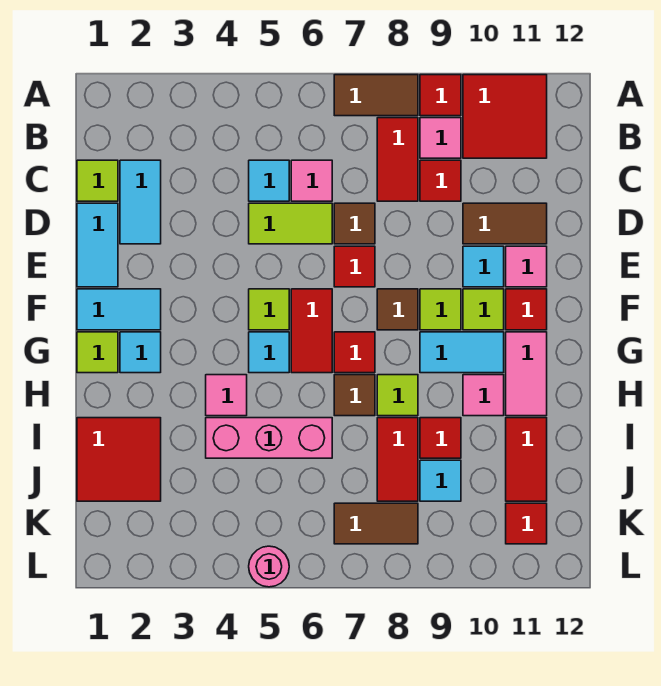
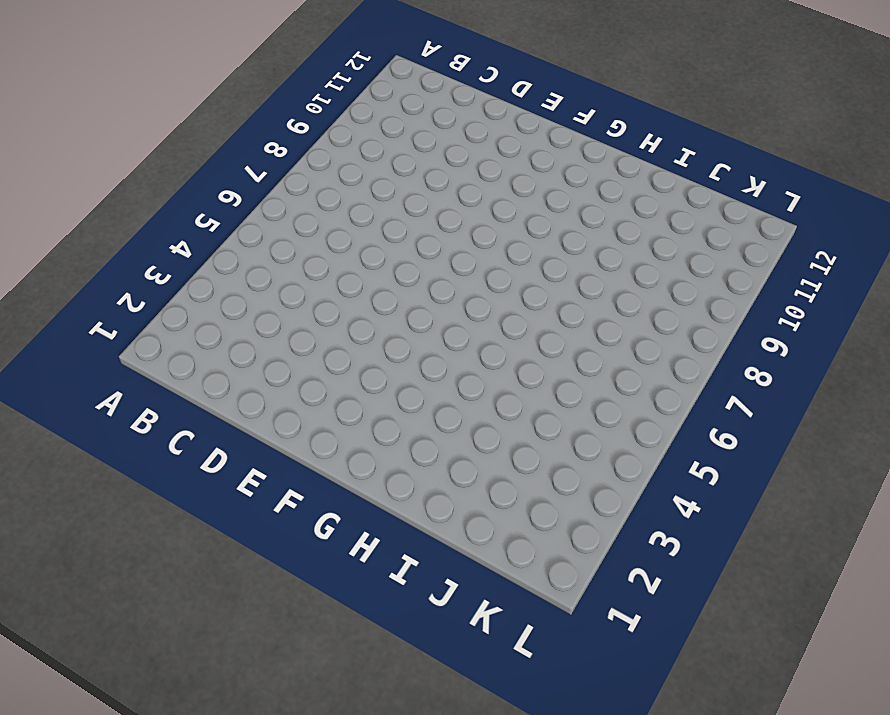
none -> brown tile A7:A8 level 1
none -> red tile A9 level 1
none -> red tile A10:B11 level 1
none -> red tile B8:C8 level 1

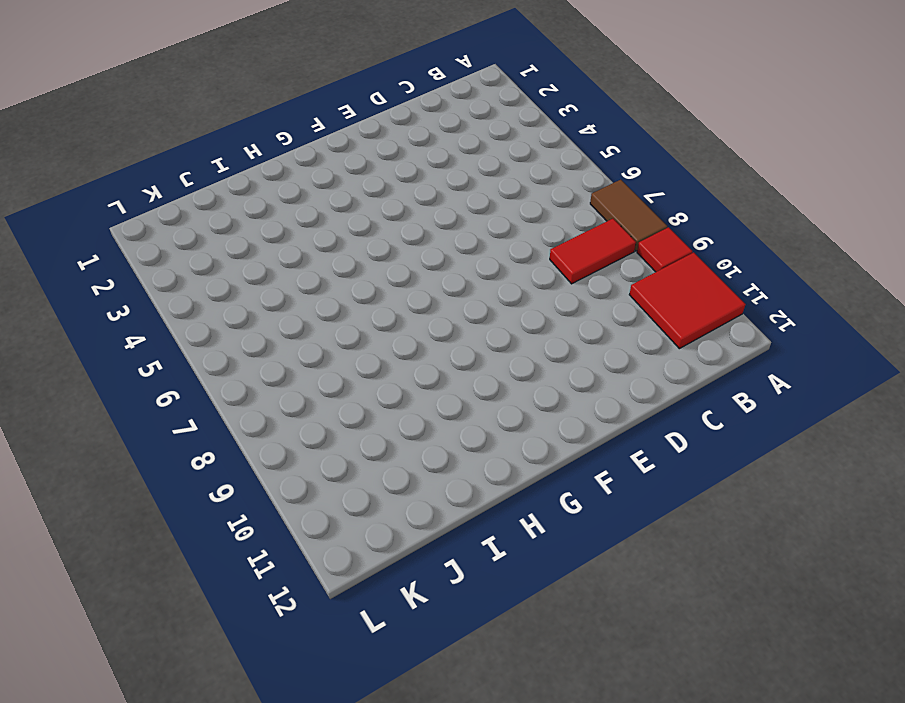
none -> pink tile B9 level 1
none -> lime tile C1 level 1
none -> cyan tile C2:D2 level 1
none -> cyan tile C5 level 1

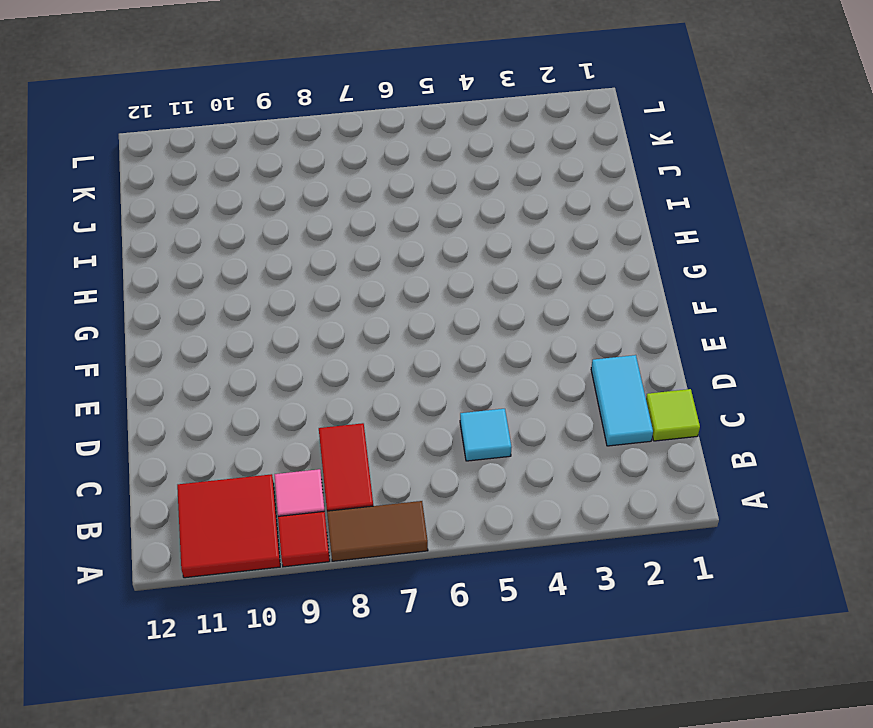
none -> pink tile C6 level 1
none -> red tile C9 level 1
none -> cyan tile D1:E1 level 1
none -> lime tile D5:D6 level 1

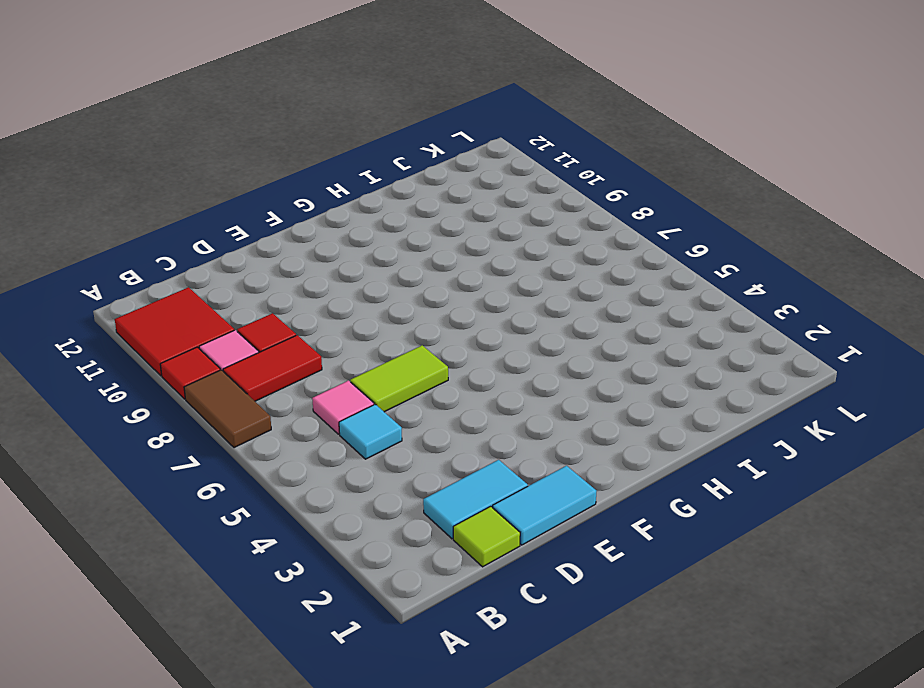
lime tile D6:E6 level 1 -> lime tile D5:D6 level 1
none -> brown tile D7 level 1
none -> brown tile D10:D11 level 1
none -> red tile E7 level 1
none -> cyan tile E10 level 1

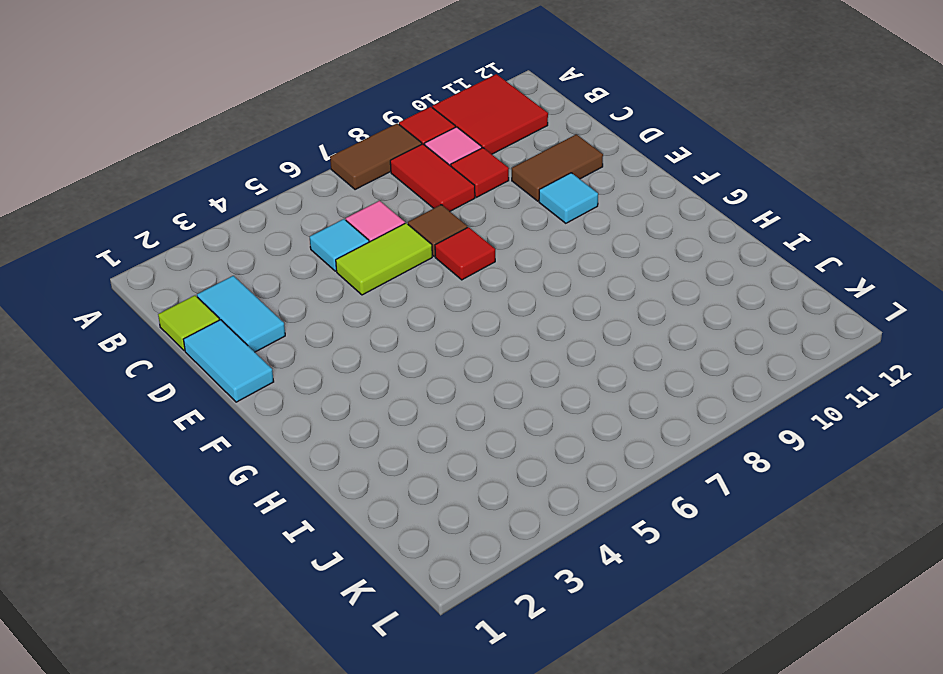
none -> pink tile E11 level 1
none -> cyan tile F1:F2 level 1
none -> lime tile F5 level 1
none -> red tile F6:G6 level 1

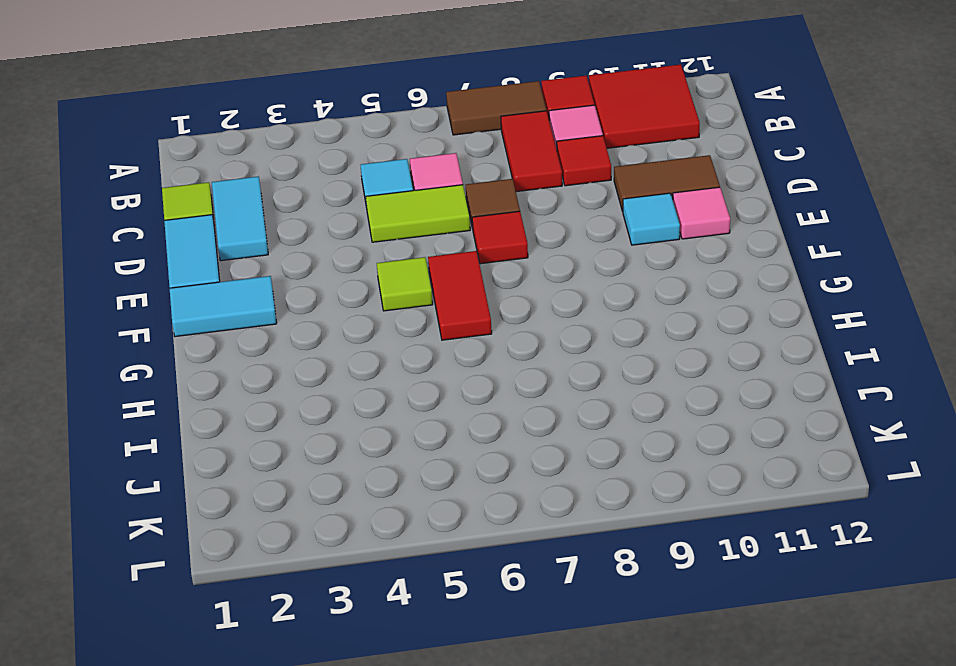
none -> brown tile F8 level 1
none -> lime tile F9 level 1
none -> lime tile F10 level 1
none -> red tile F11 level 1

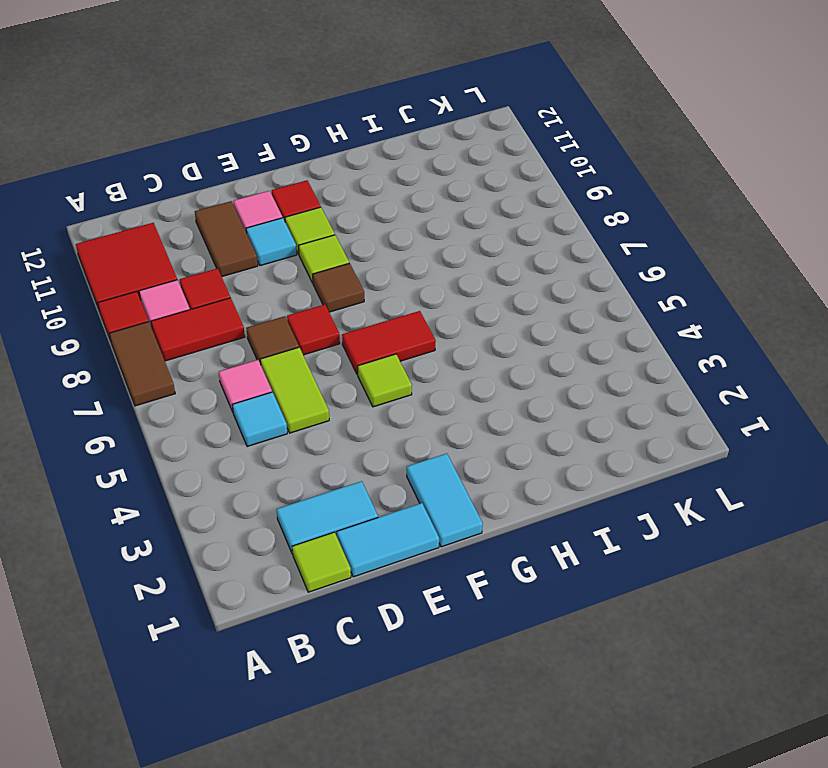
none -> lime tile G1 level 1
none -> cyan tile G2 level 1
none -> cyan tile G5 level 1
none -> red tile G7 level 1

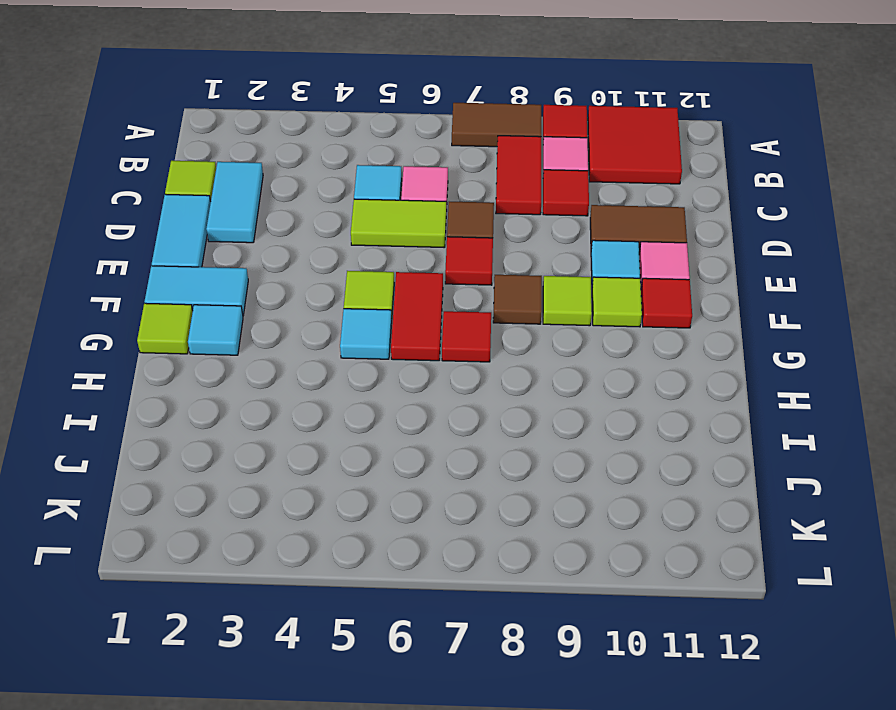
none -> cyan tile G9:G10 level 1
none -> pink tile G11:H11 level 1
none -> pink tile H4 level 1
none -> brown tile H7 level 1

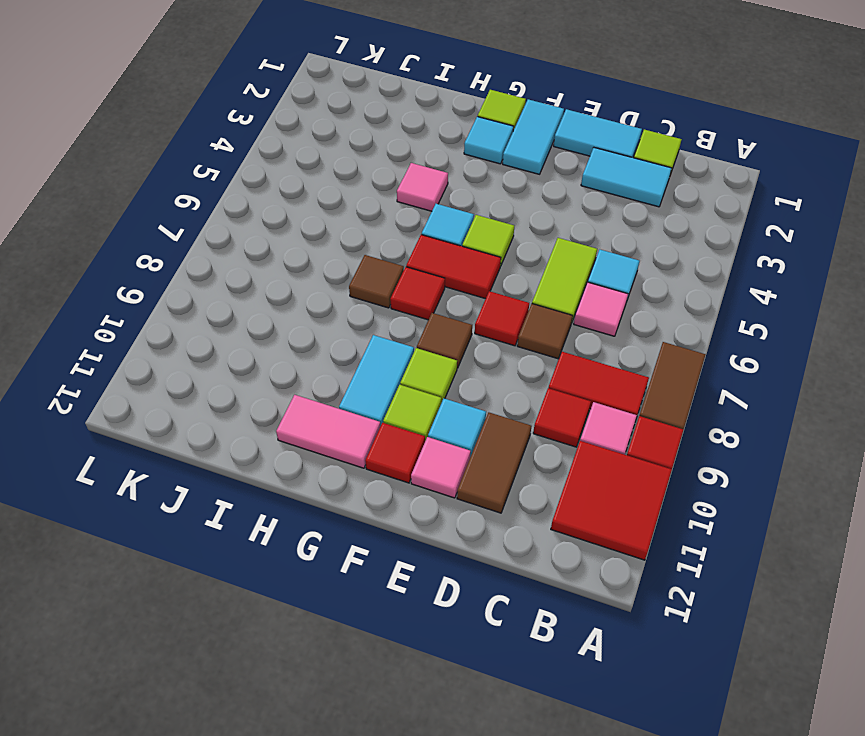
none -> lime tile H8 level 1
none -> pink tile H10 level 1
none -> red tile I1:J2 level 1
none -> pink brick I4:I6 level 1

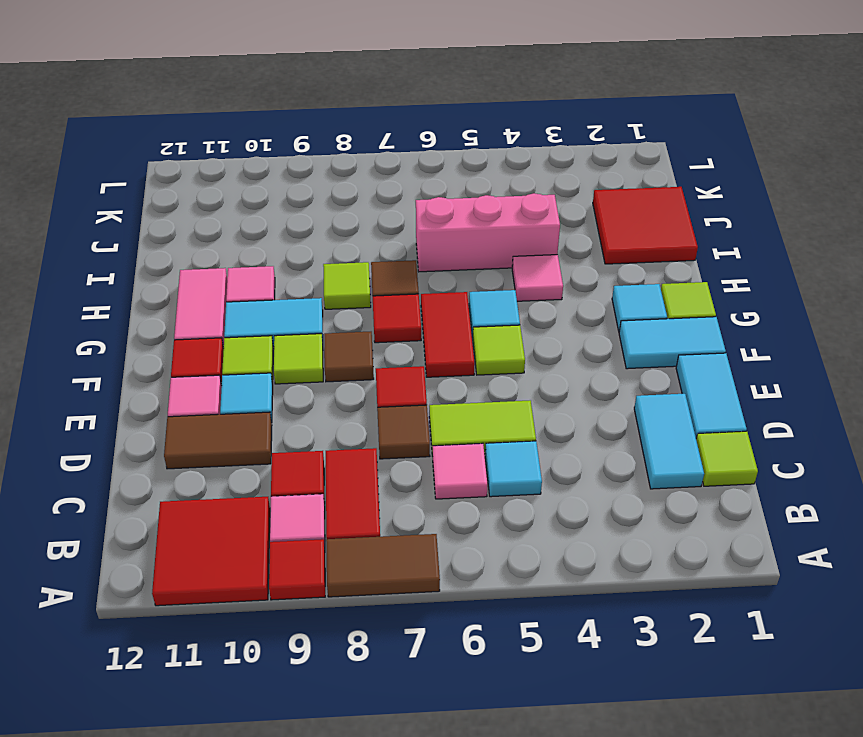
none -> red tile I8:J8 level 1
none -> red tile I9 level 1
none -> red tile I11:J11 level 1
none -> cyan tile J9 level 1

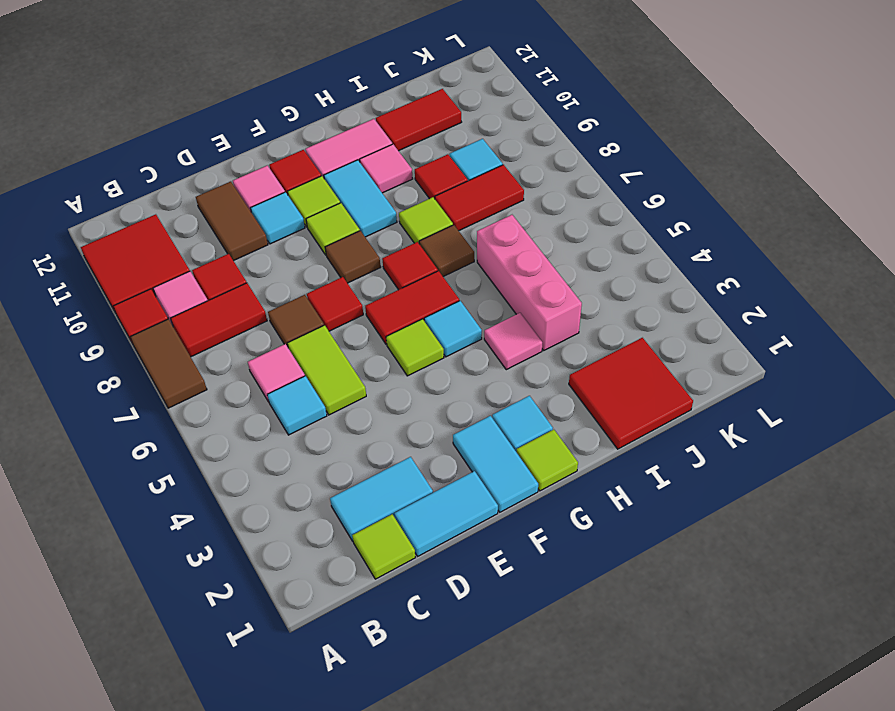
none -> brown tile K7:K8 level 1
none -> red tile K11 level 1
none -> pink round brick L5 level 1

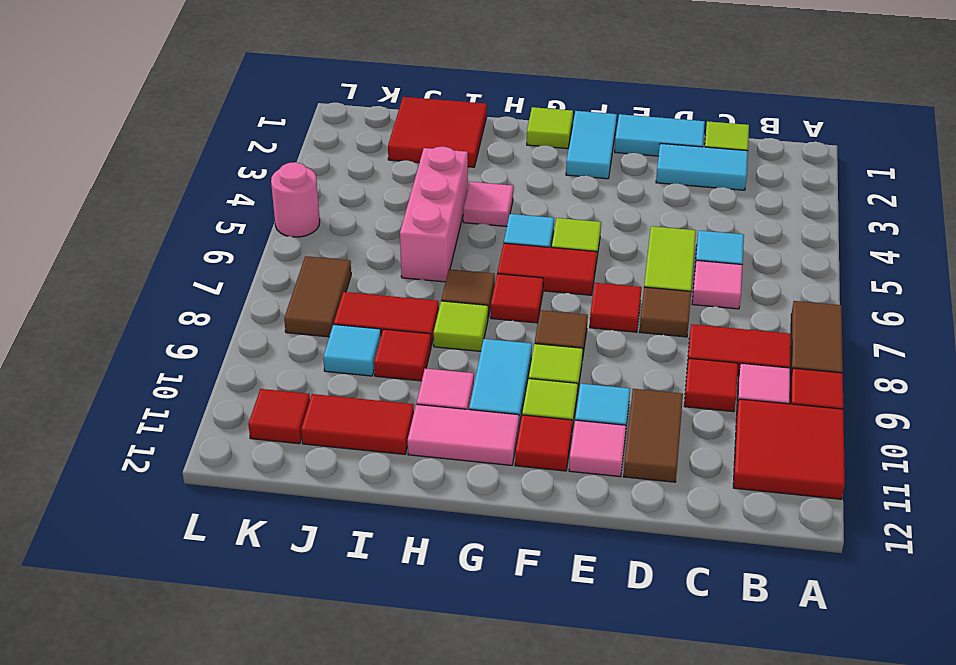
none -> cyan tile G2 level 1

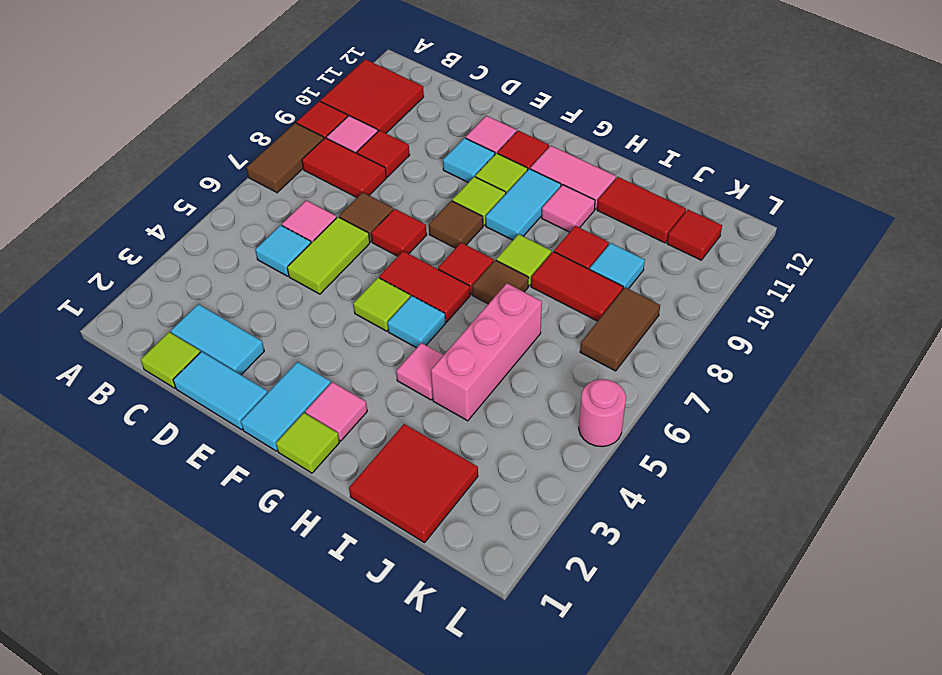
pink tile G2 level 1 -> cyan tile G2 level 1
none -> brown tile D10:D11 level 1

